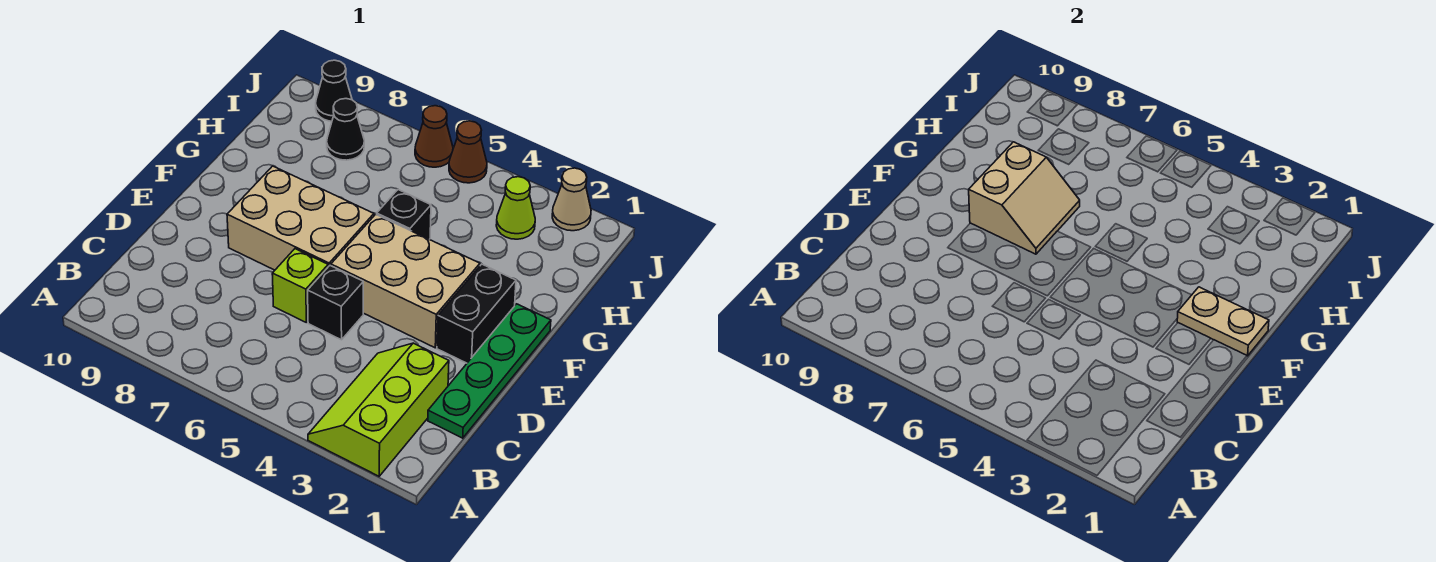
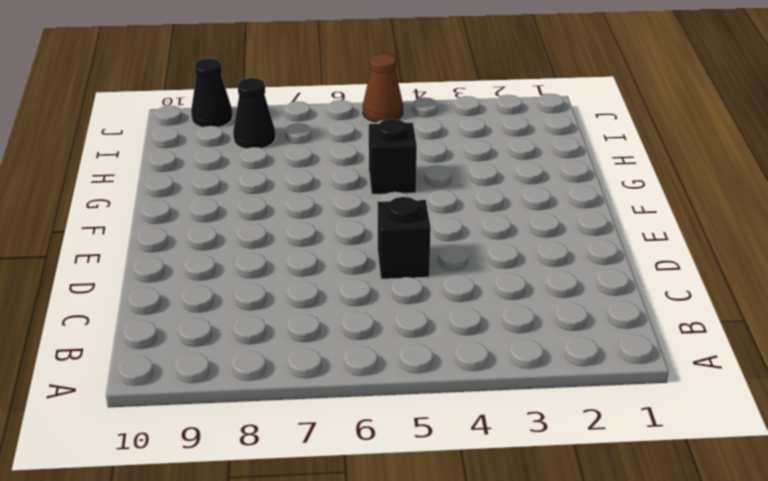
none -> lime slope A2:C3 level 1 top 2
none -> green plate C1:F1 level 1
none -> lime brick D6 level 1

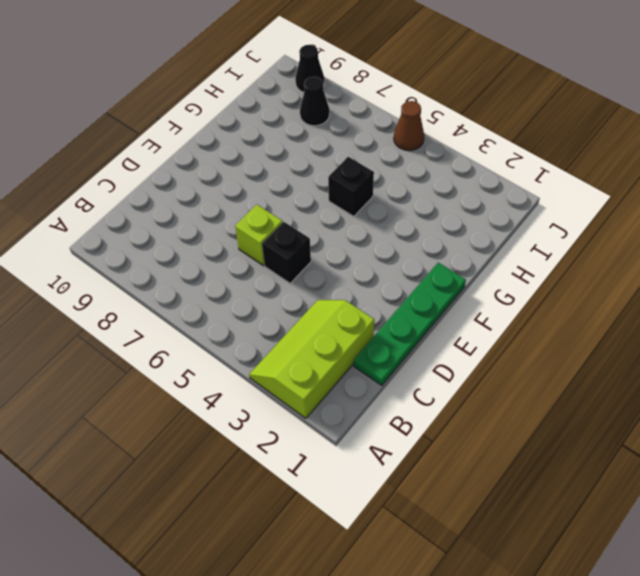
none -> black brick E2:F2 level 1
none -> tan brick E3:F5 level 1
none -> tan brick E6:F8 level 1

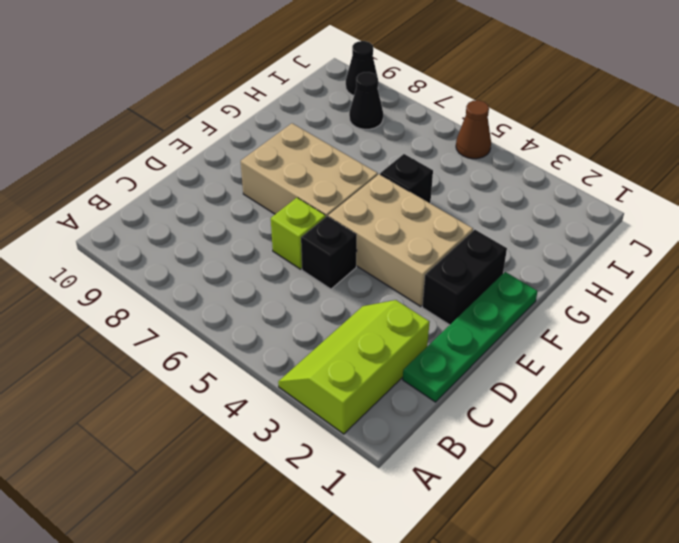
none -> lime cone I3 level 1
none -> tan cone J2 level 1
none -> brown cone J6 level 1

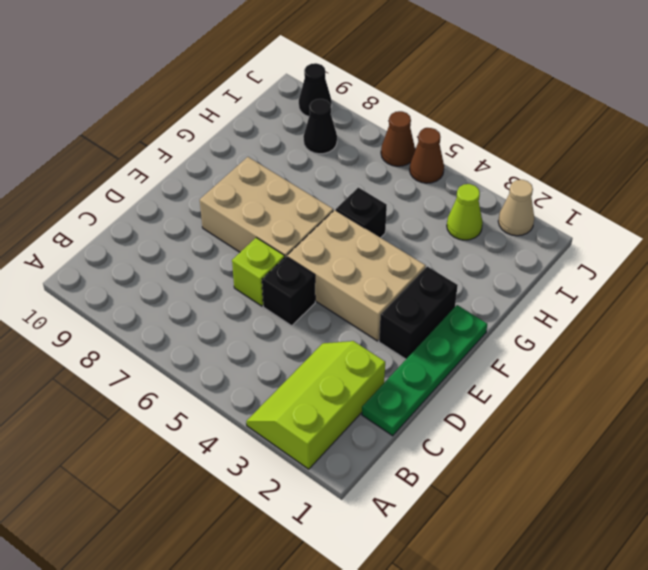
none -> tan plate F1:F2 level 2
none -> tan slope F7:G8 level 2 top 8

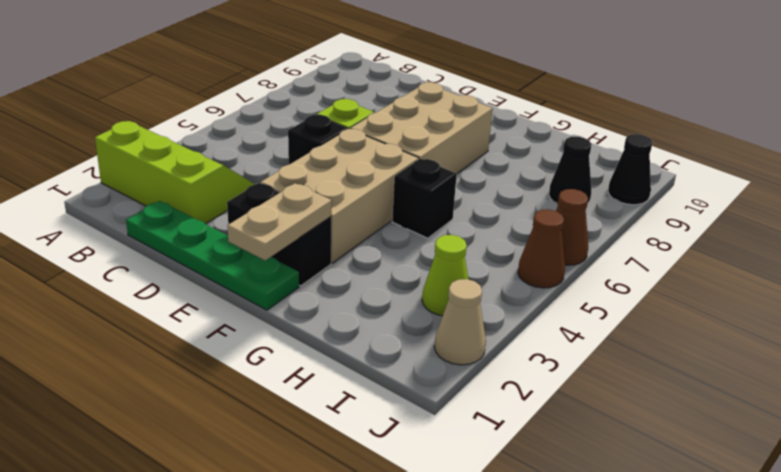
none -> tan slope F7:G8 level 2 top 8

